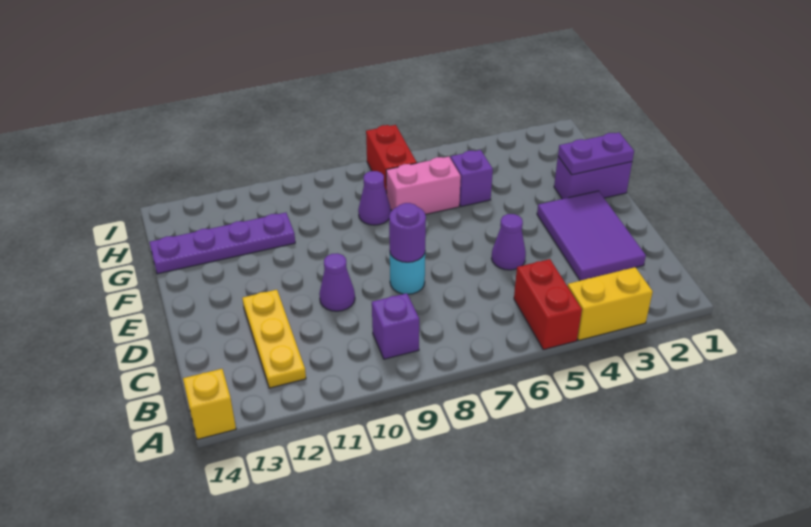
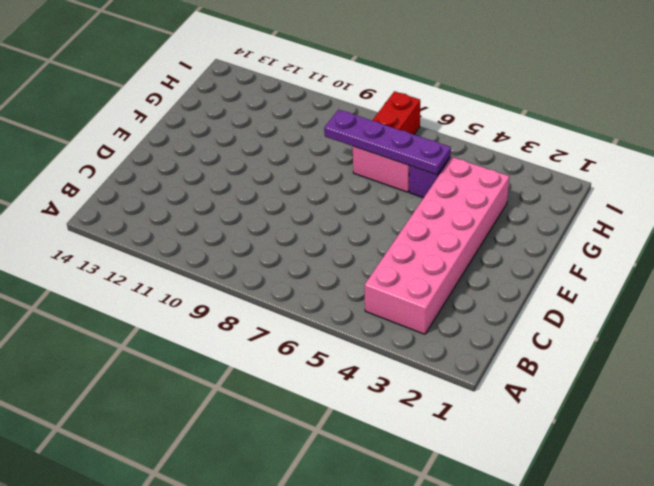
pink brick B3:G4 level 1 -> purple tile C2:E3 level 1
purple plate G5:G8 level 2 -> purple plate G11:G14 level 1
none -> yellow brick A3:A4 level 1
none -> red brick A5:B5 level 1
none -> yellow brick A14 level 1

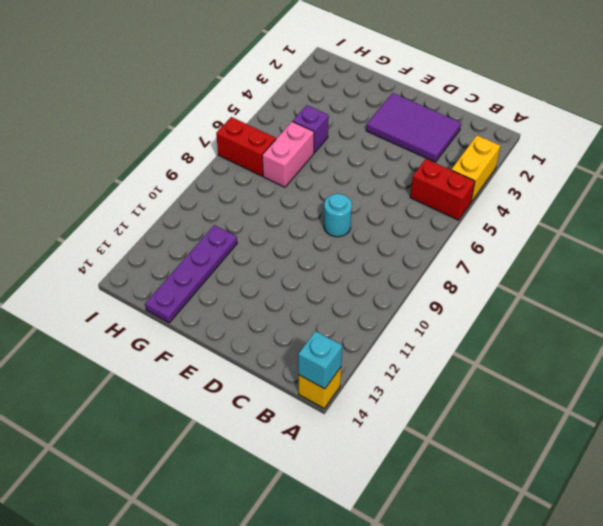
cyan brick A14 level 2 -> none
none -> purple brick B9 level 1
none -> yellow plate B12:D12 level 1
none -> purple cone D5 level 1

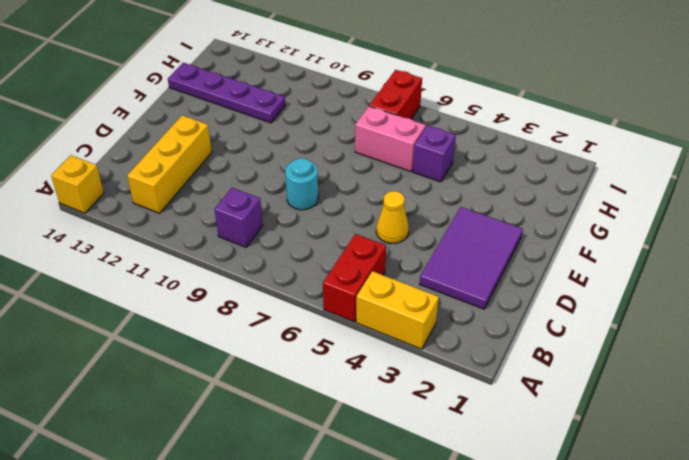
yellow brick B12:D12 level 1 -> yellow plate B12:D12 level 1
yellow cone D5 level 1 -> purple cone D5 level 1
none -> purple cone D10 level 1
none -> purple brick F1:F2 level 1
none -> purple cone G8 level 1

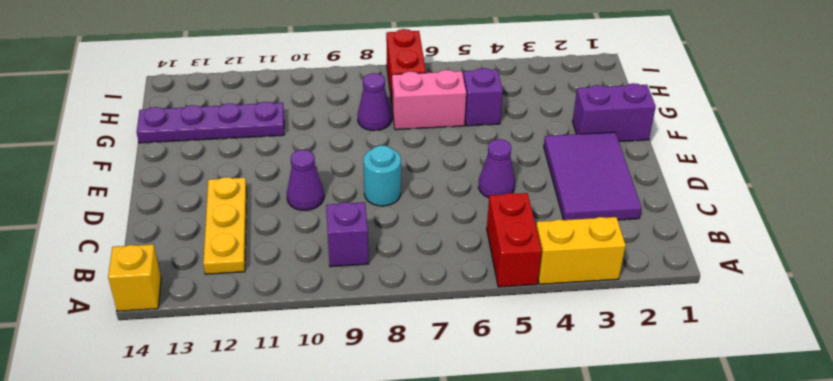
none -> purple round brick D8 level 2
none -> purple plate F1:F2 level 2

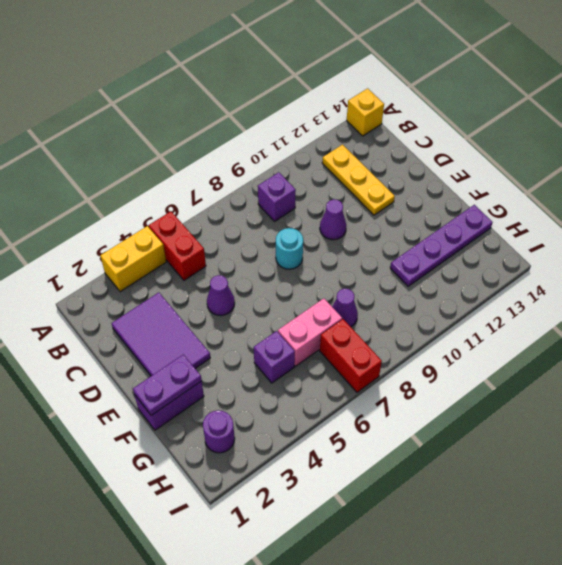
purple round brick H2 level 1 -> purple round brick D8 level 2

